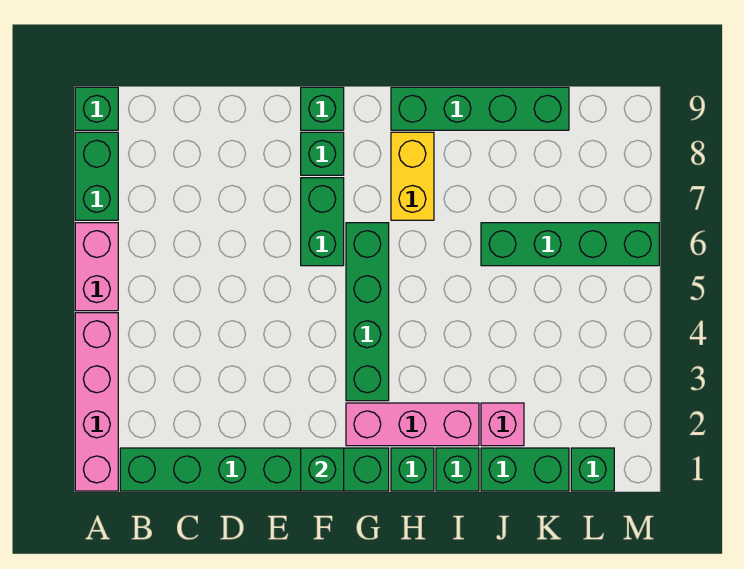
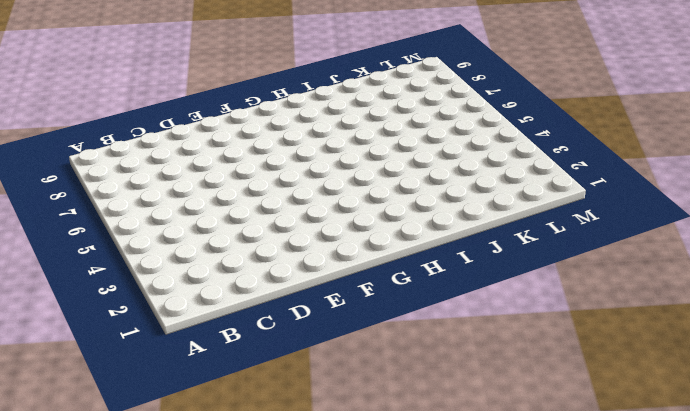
none -> pink brick A1:A4 level 1
none -> pink brick A5:A6 level 1
none -> green brick A7:A8 level 1

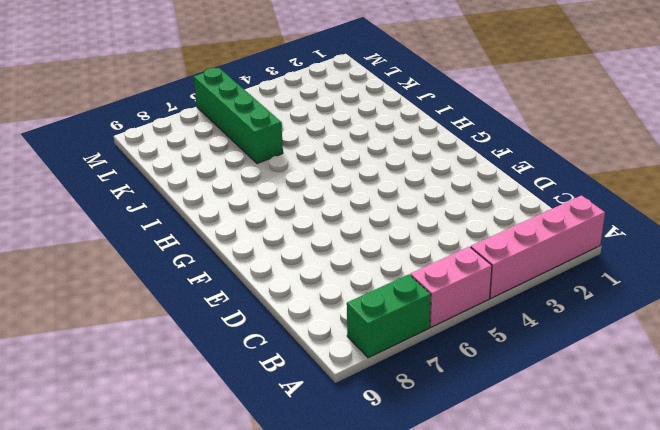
none -> green brick A9 level 1
none -> green brick B1:G1 level 1
none -> green brick F6:F7 level 1

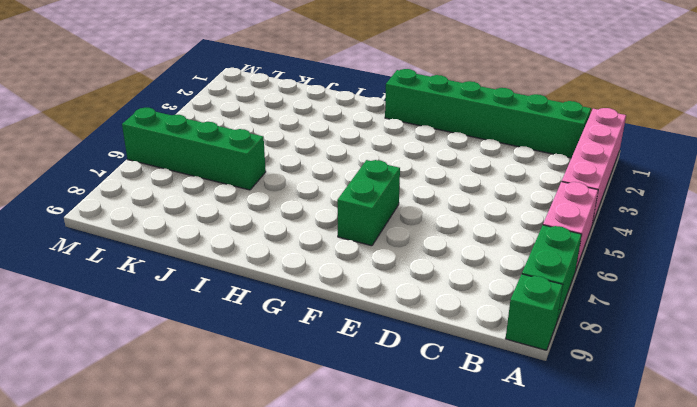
none -> green brick F8 level 1
none -> green brick F9 level 1
none -> pink brick G2:I2 level 1

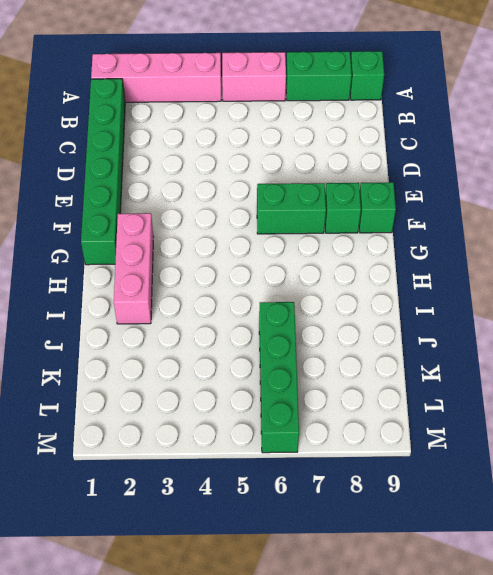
none -> green brick G3:G6 level 1
none -> green brick H1 level 1
none -> yellow brick H7:H8 level 1

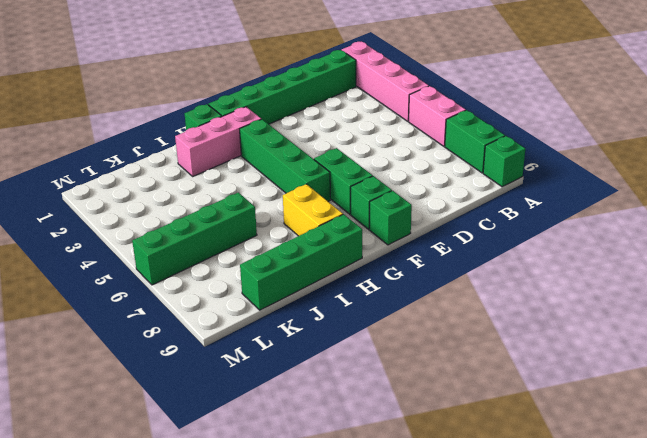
none -> green brick I1 level 1
none -> green brick J1:K1 level 1
none -> pink brick J2 level 1

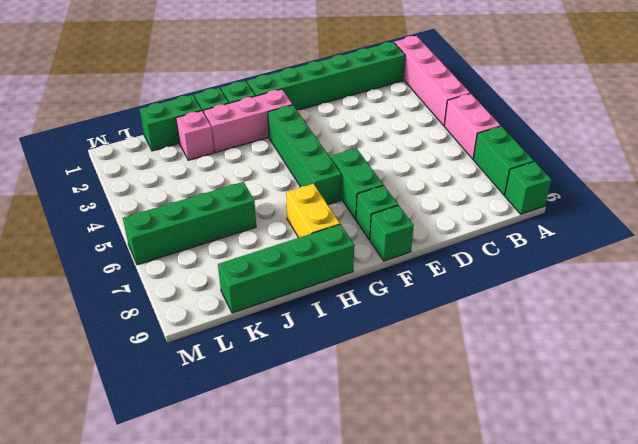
none -> green brick L1 level 1
none -> green brick F1 level 2

